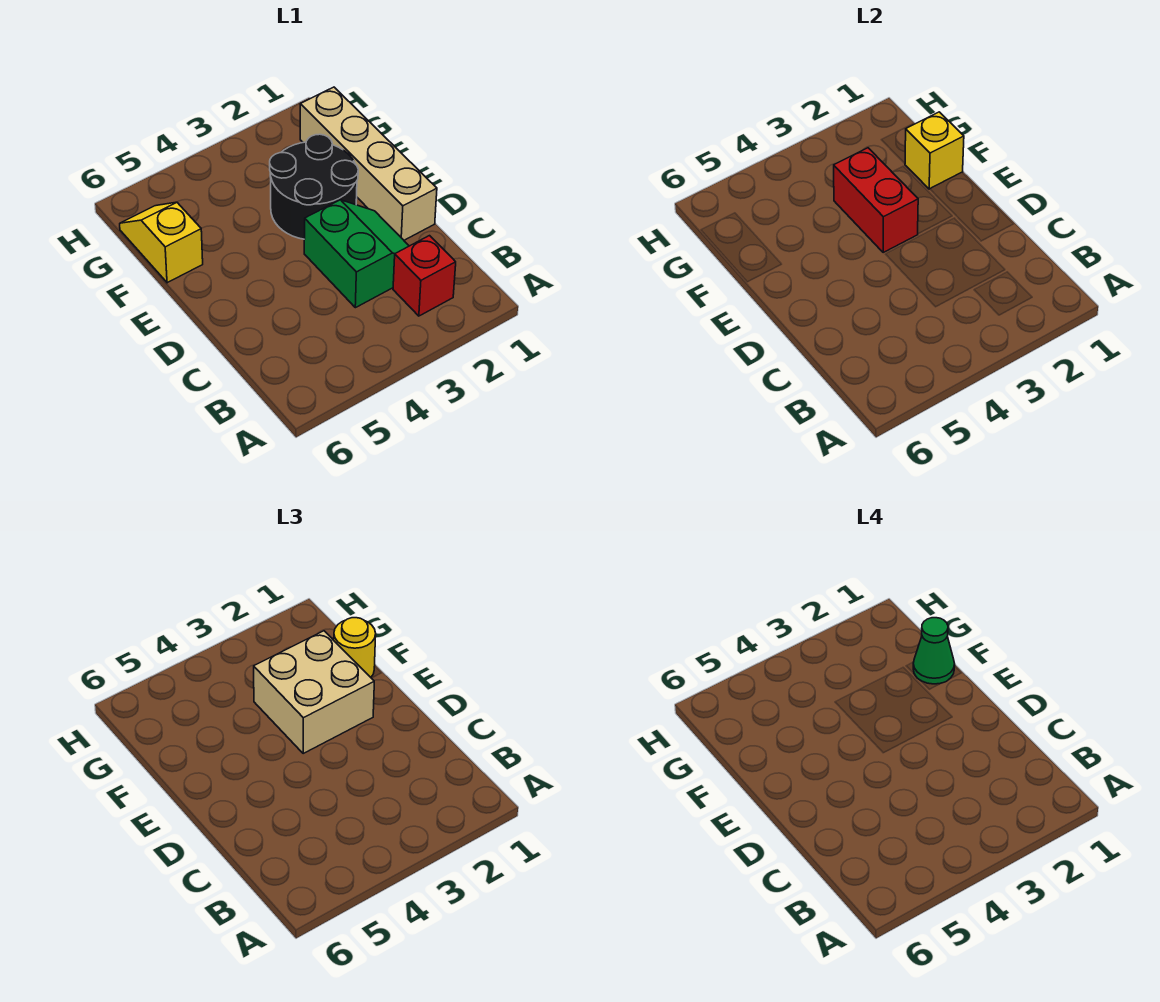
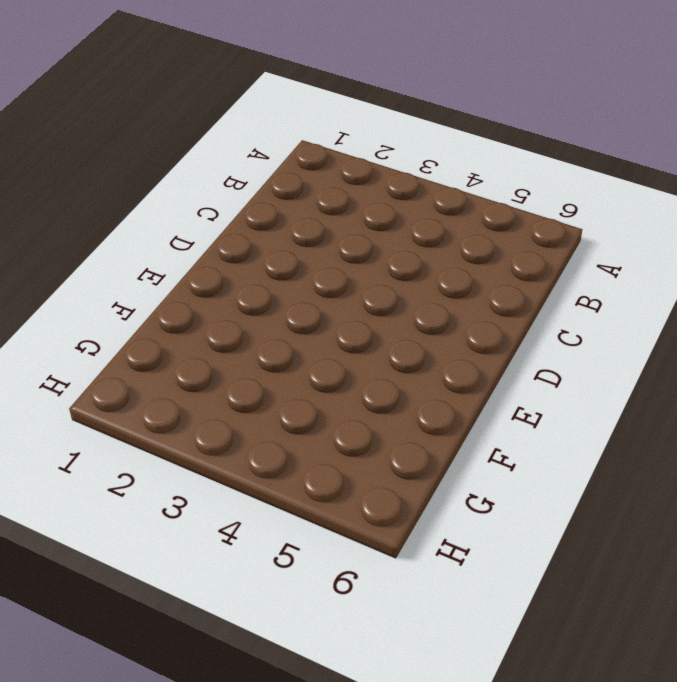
none -> red brick B2 level 1
none -> green slope C2:D3 level 1 top 3

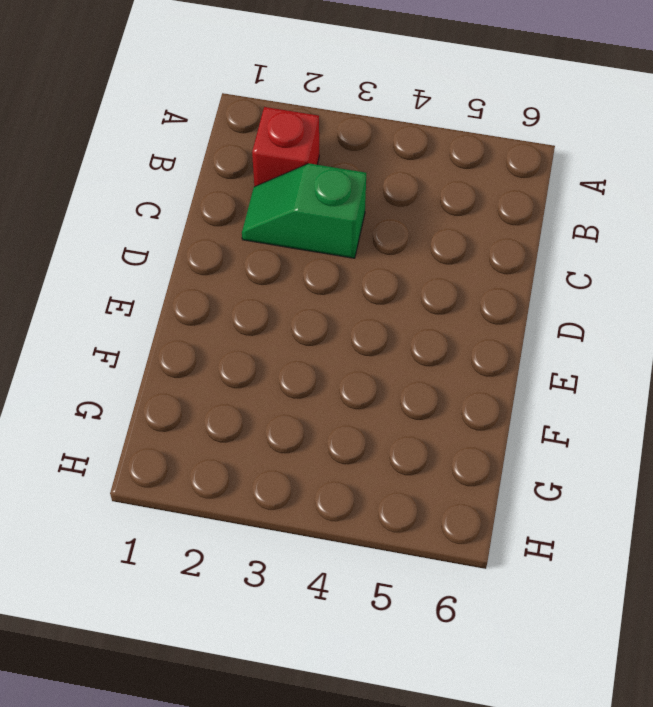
green slope C2:C3 level 1 top 3 -> green slope C2:D3 level 1 top 3
none -> tan brick D1:G1 level 1
none -> black round brick E2:F3 level 1

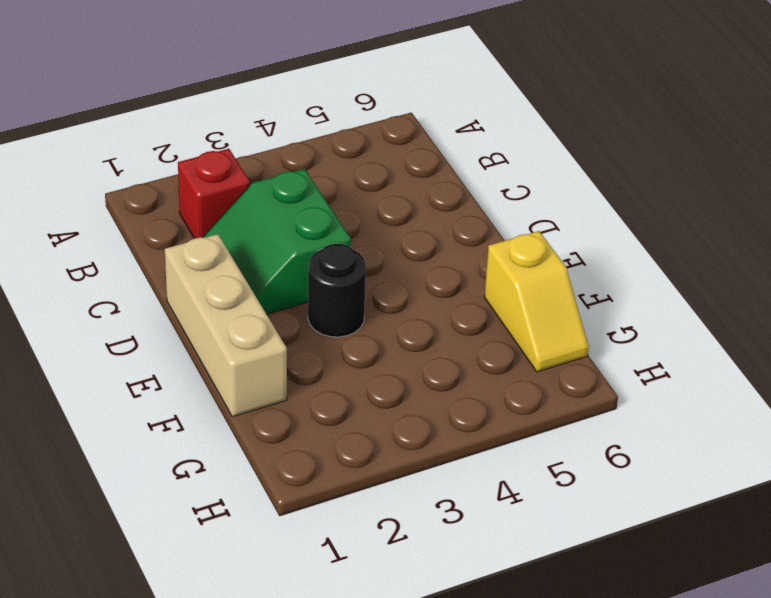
tan brick D1:F1 level 1 -> tan brick D1:G1 level 1
black round brick E3 level 1 -> black round brick E2:F3 level 1
none -> red brick E3:F3 level 2
none -> yellow brick F1 level 2

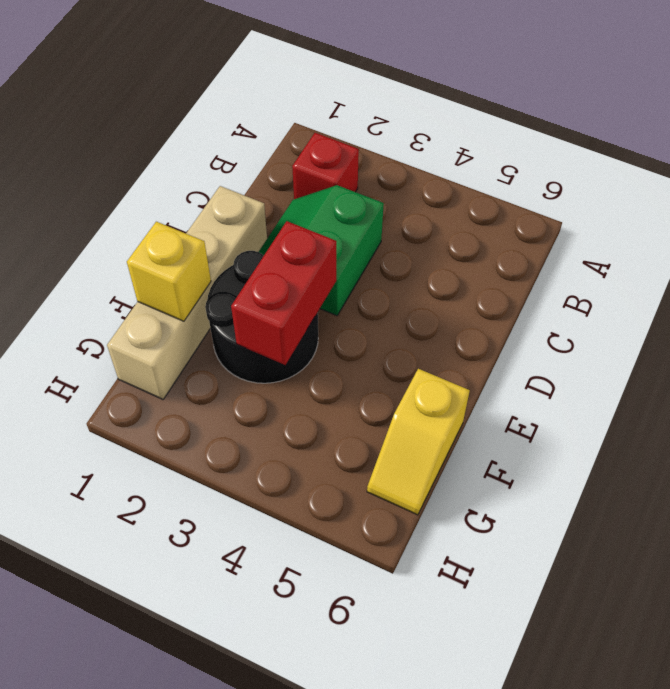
none -> tan brick E2:F3 level 3
none -> yellow round brick F1 level 3

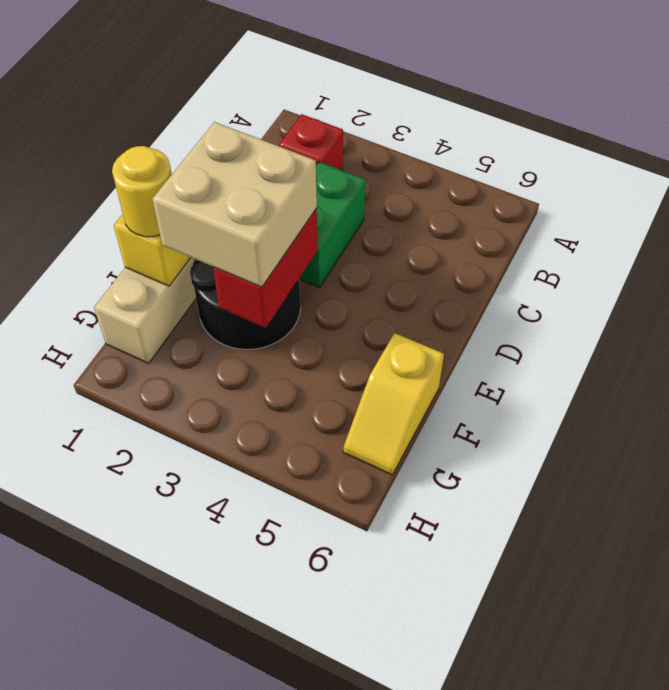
none -> green cone F1 level 4

